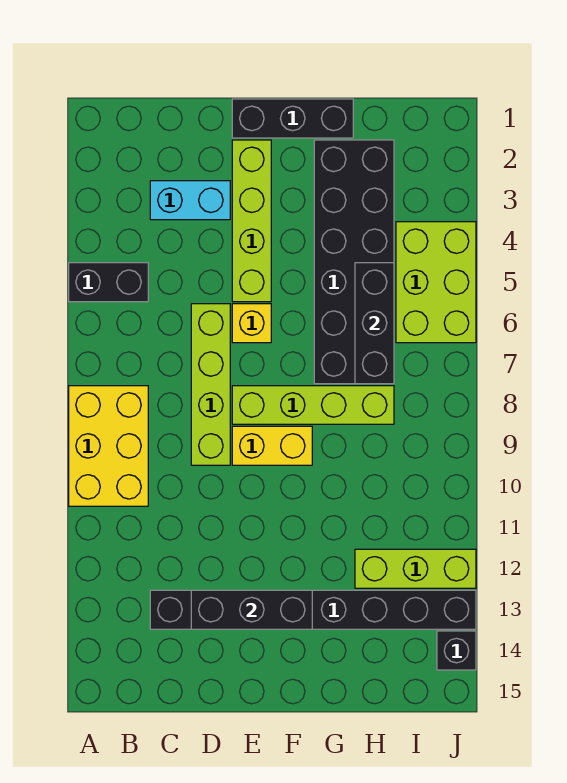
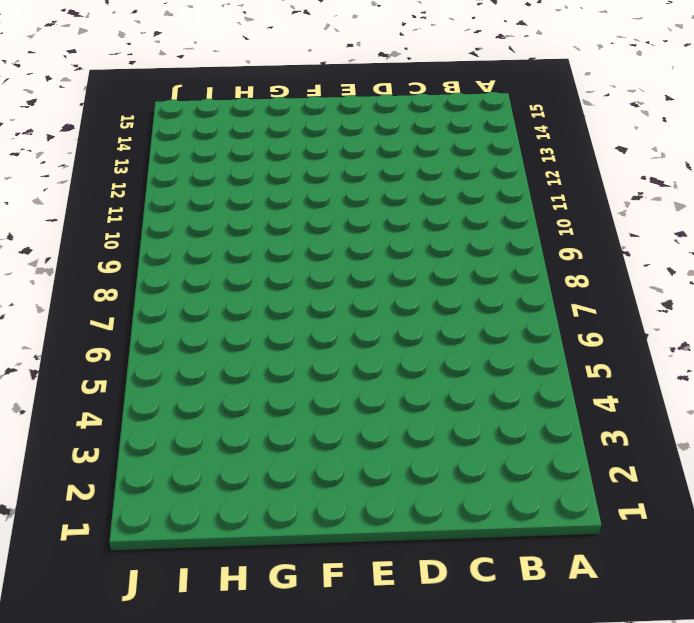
none -> black brick A5:B5 level 1
none -> yellow brick A8:B10 level 1
none -> cyan brick C3:D3 level 1

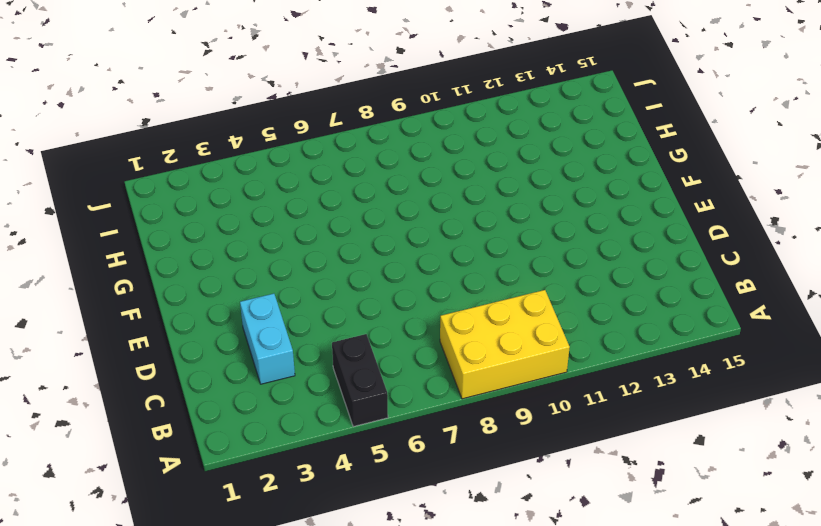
none -> black brick C13:J13 level 1
none -> lime brick D6:D9 level 1
none -> black brick E1:G1 level 1

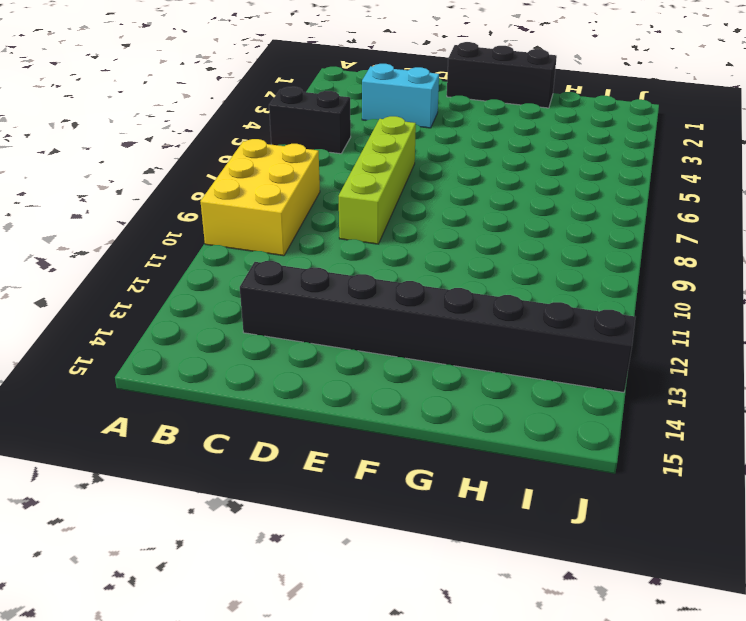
none -> lime brick E2:E5 level 1
none -> yellow brick E6 level 1
none -> lime brick E8:H8 level 1

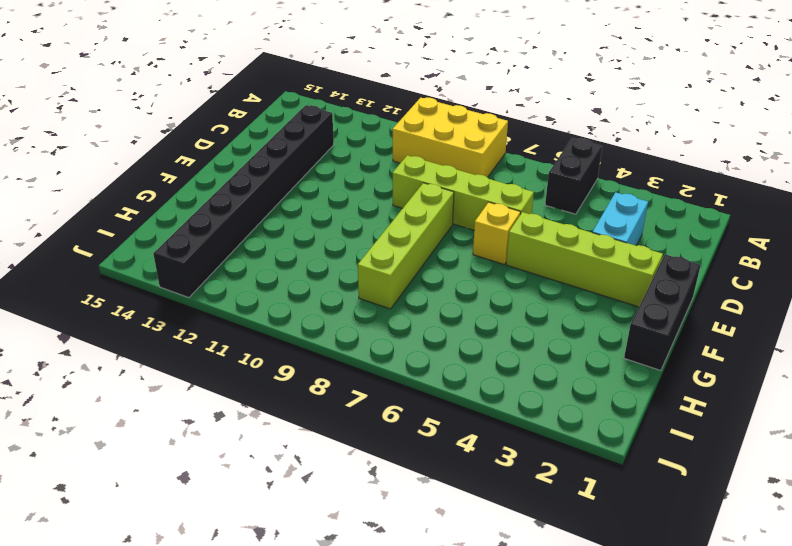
none -> yellow brick E9:F9 level 1
none -> black brick G2:H7 level 1
none -> lime brick H12:J12 level 1

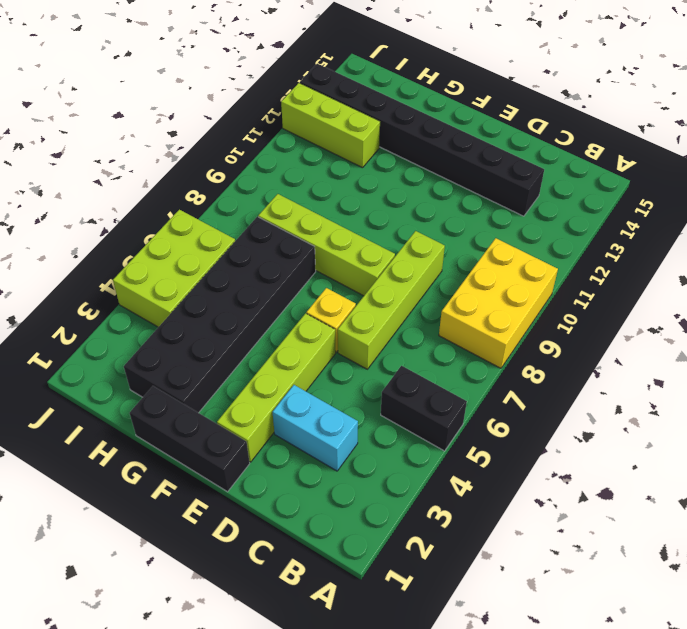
none -> yellow brick E9:F9 level 1
none -> black brick J14 level 1
none -> black brick D13:F13 level 2

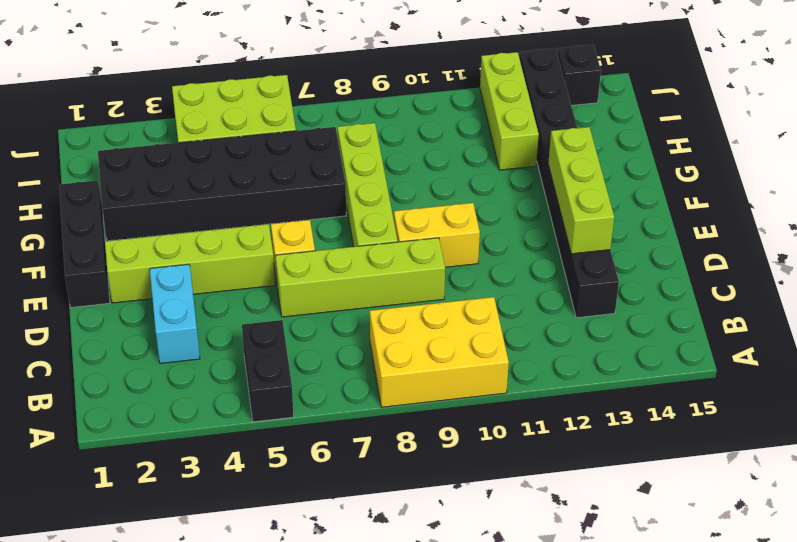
lime brick D13:F13 level 2 -> black brick D13:F13 level 2
yellow brick E9:E10 level 1 -> yellow brick E9:F9 level 1
none -> black brick H5:H7 level 2

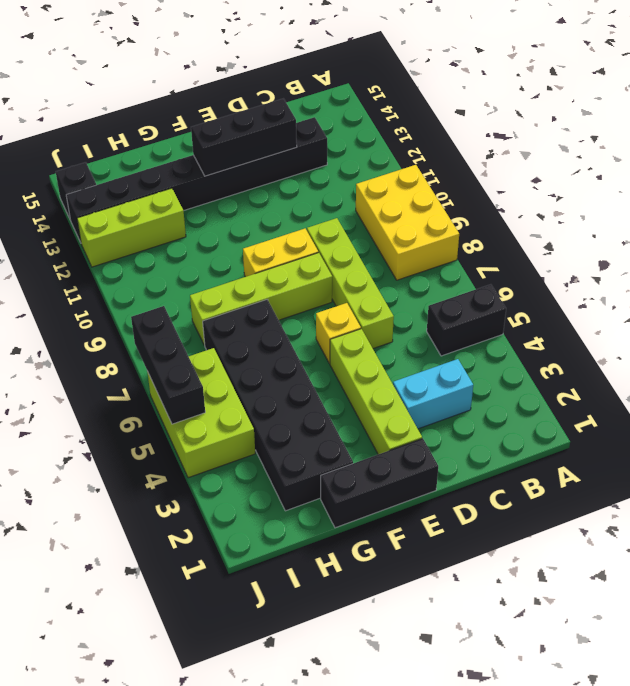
black brick J5:J7 level 2 -> black brick H5:H7 level 2

